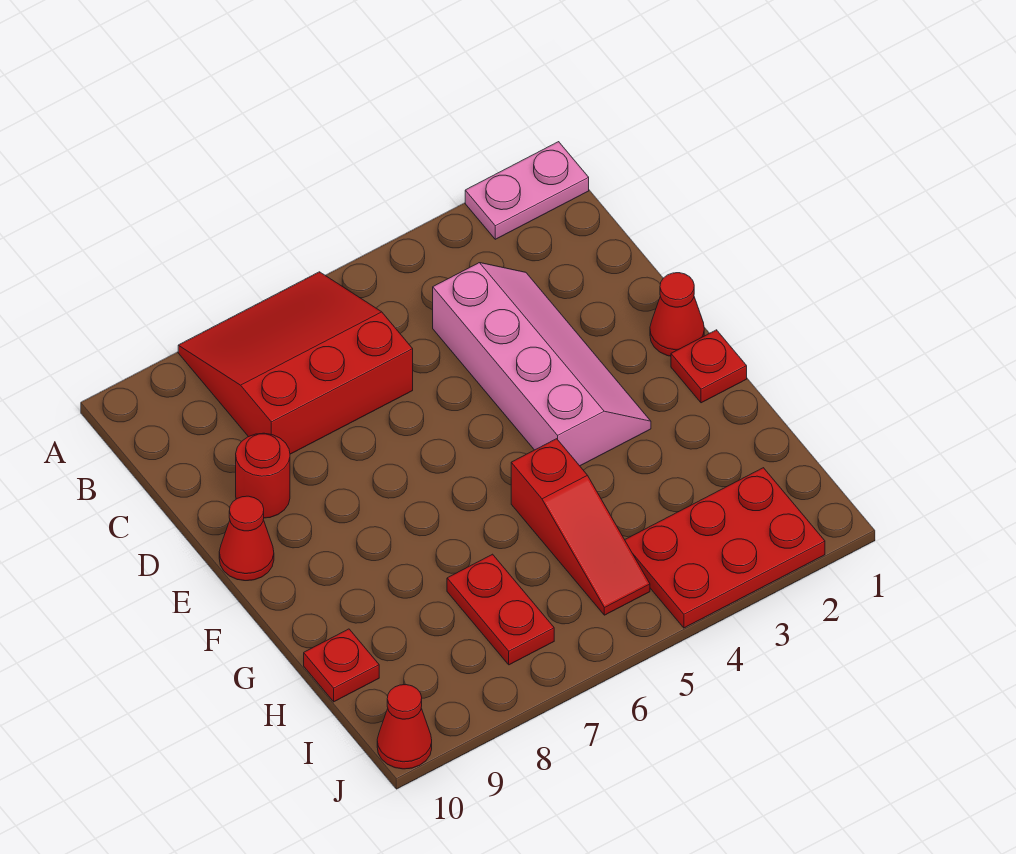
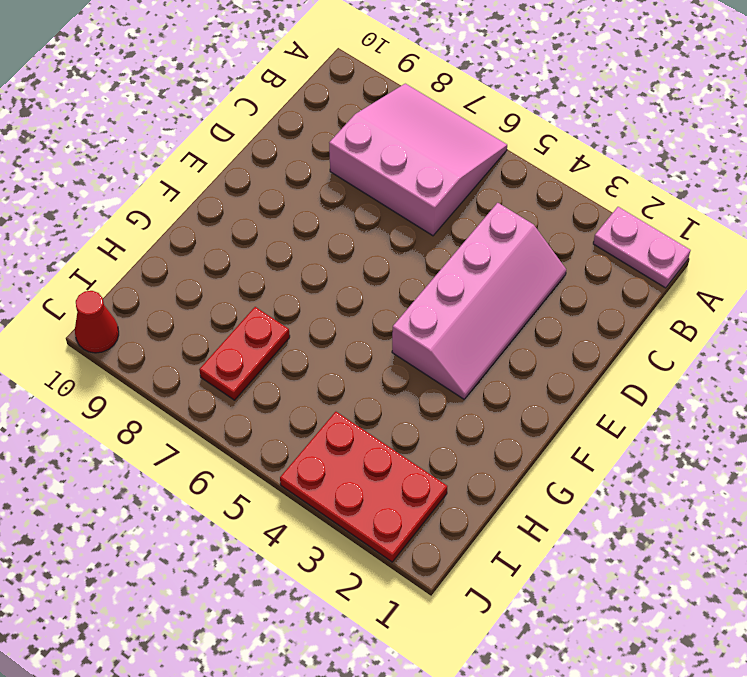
pink slope A6:C8 level 1 top C -> red slope A6:C8 level 1 top C
none -> red round brick D9 level 1
none -> red cone E1 level 1
none -> red cone E10 level 1

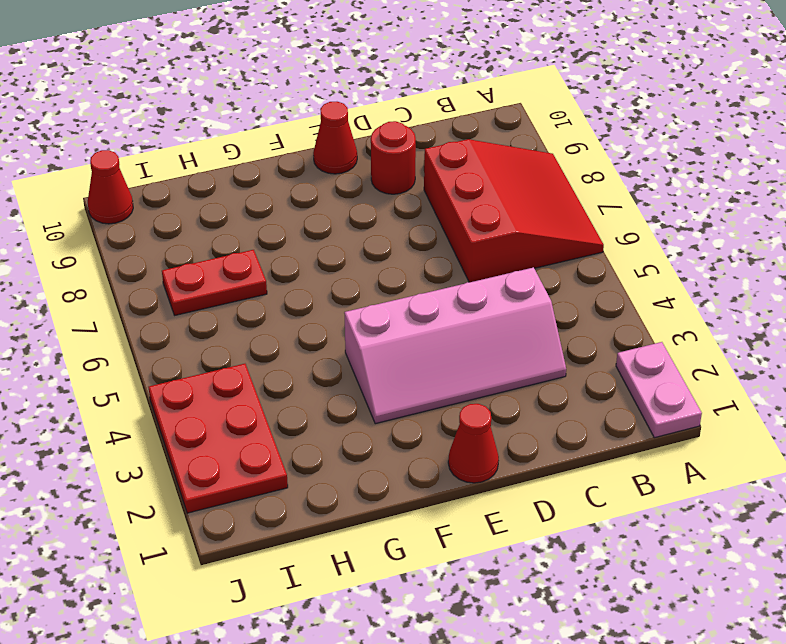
none -> red plate F1 level 1
none -> red slope G5:I5 level 1 top G
none -> red plate H10 level 1

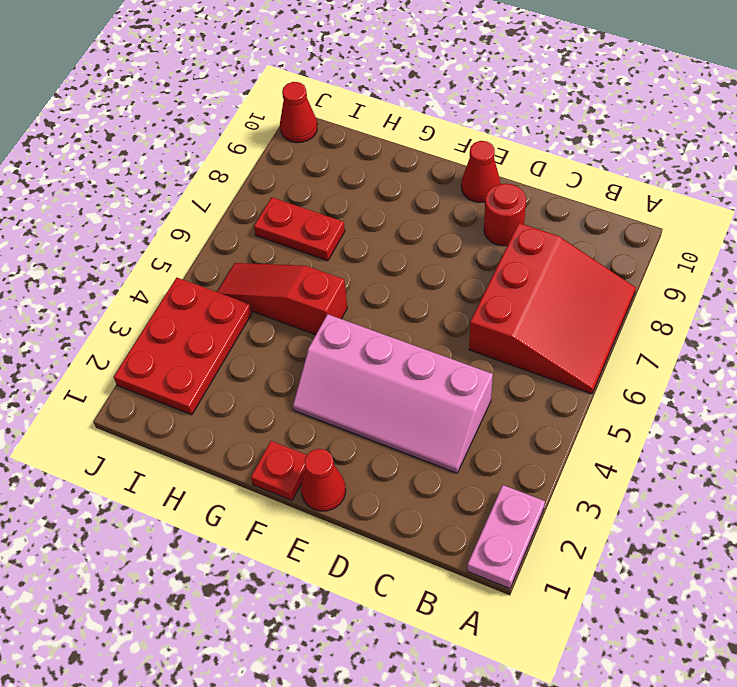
none -> red plate H10 level 1

